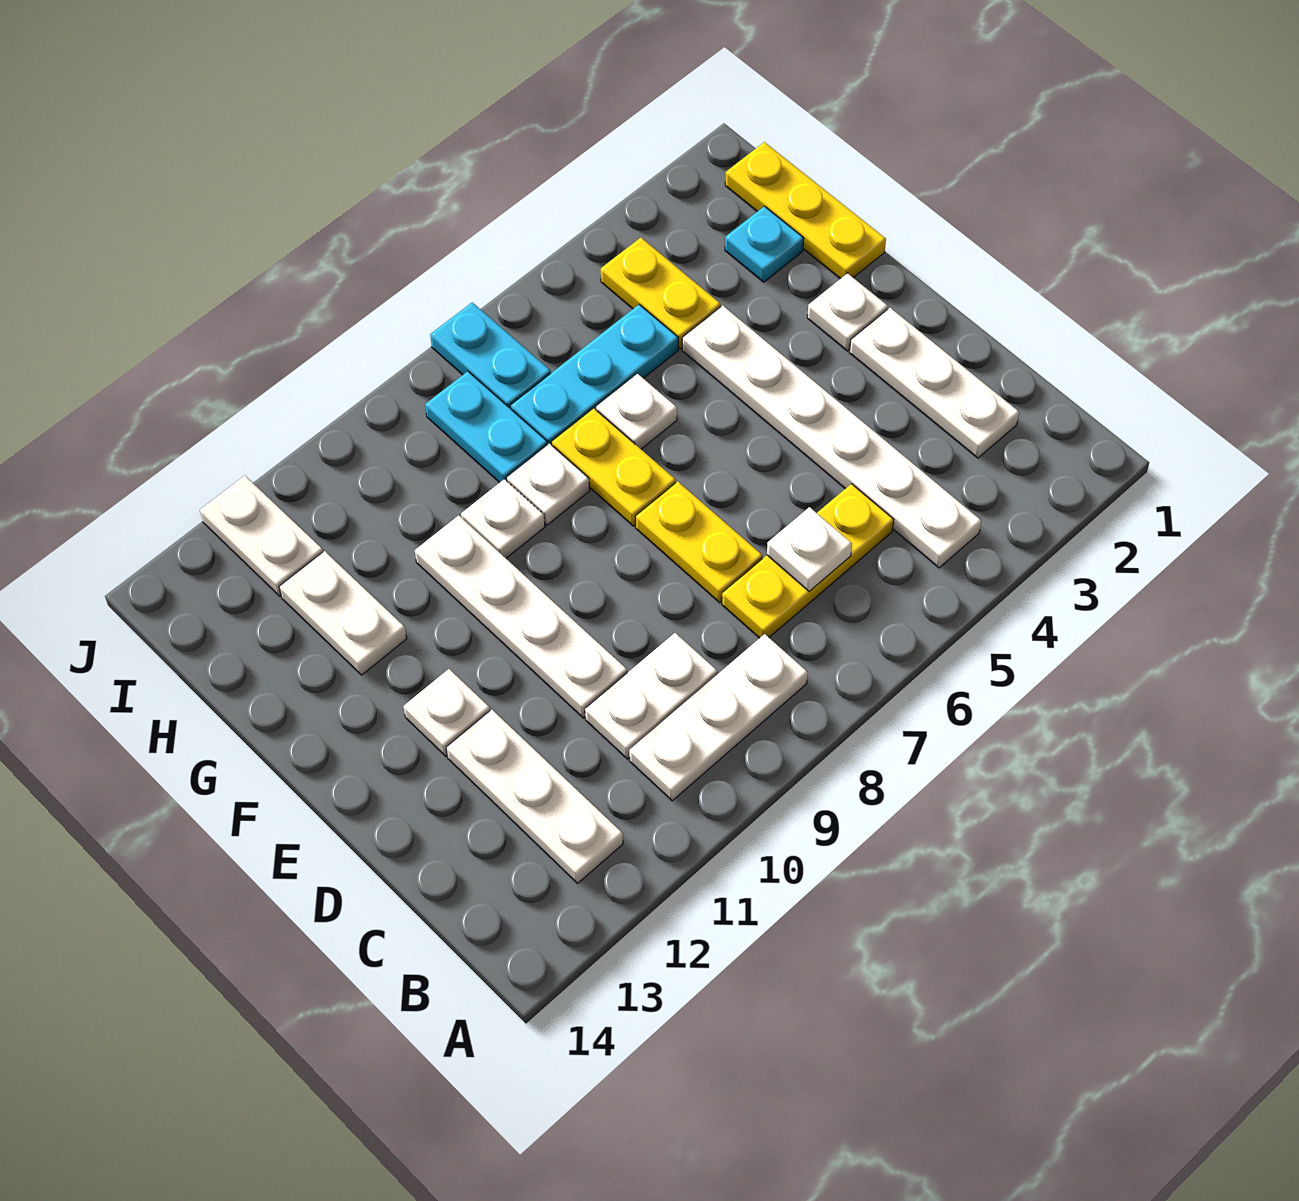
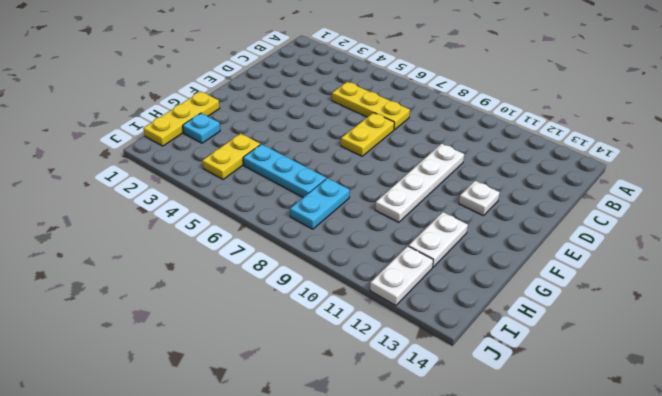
none -> white plate B4:G4 level 1
none -> white plate B8:B10 level 1
none -> white plate B12:D12 level 1

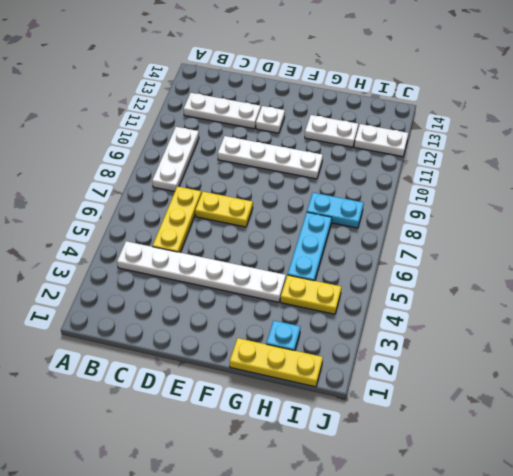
none -> white plate C2:E2 level 1
none -> white plate C9:C10 level 1
none -> white plate F2 level 1

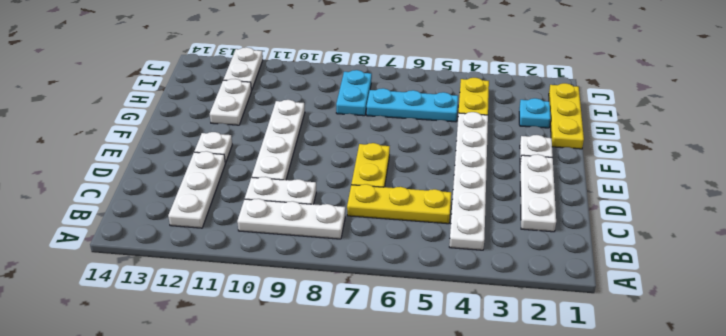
none -> yellow plate F7:G7 level 1
none -> white plate G6 level 1
none -> white plate G8 level 1

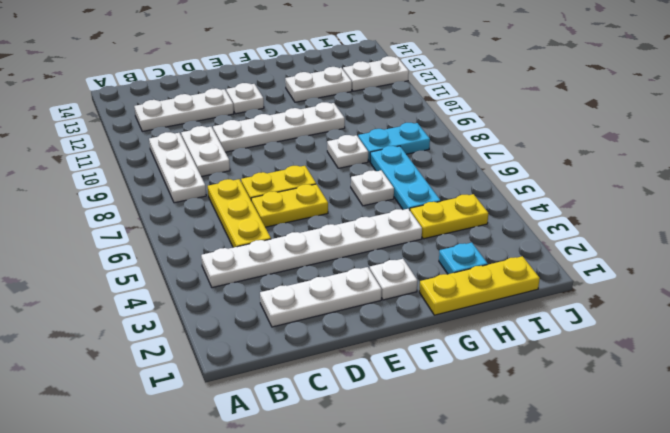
yellow plate D6:E6 level 1 -> yellow plate F7:G7 level 1
none -> white plate G9 level 1
none -> cyan plate I7:J7 level 1
none -> white plate C6 level 2

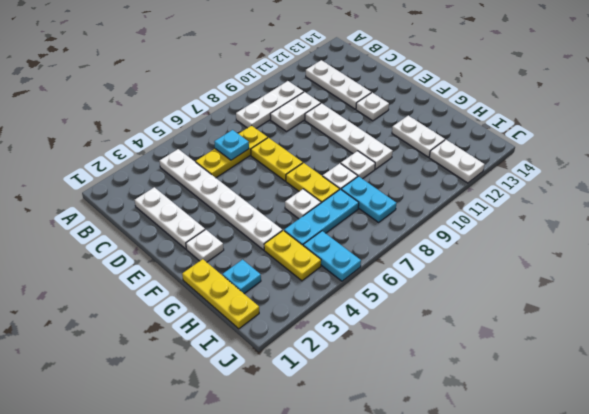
cyan plate C6 level 2 -> white plate C6 level 2
cyan plate I5:J5 level 1 -> cyan plate I7:J7 level 1

